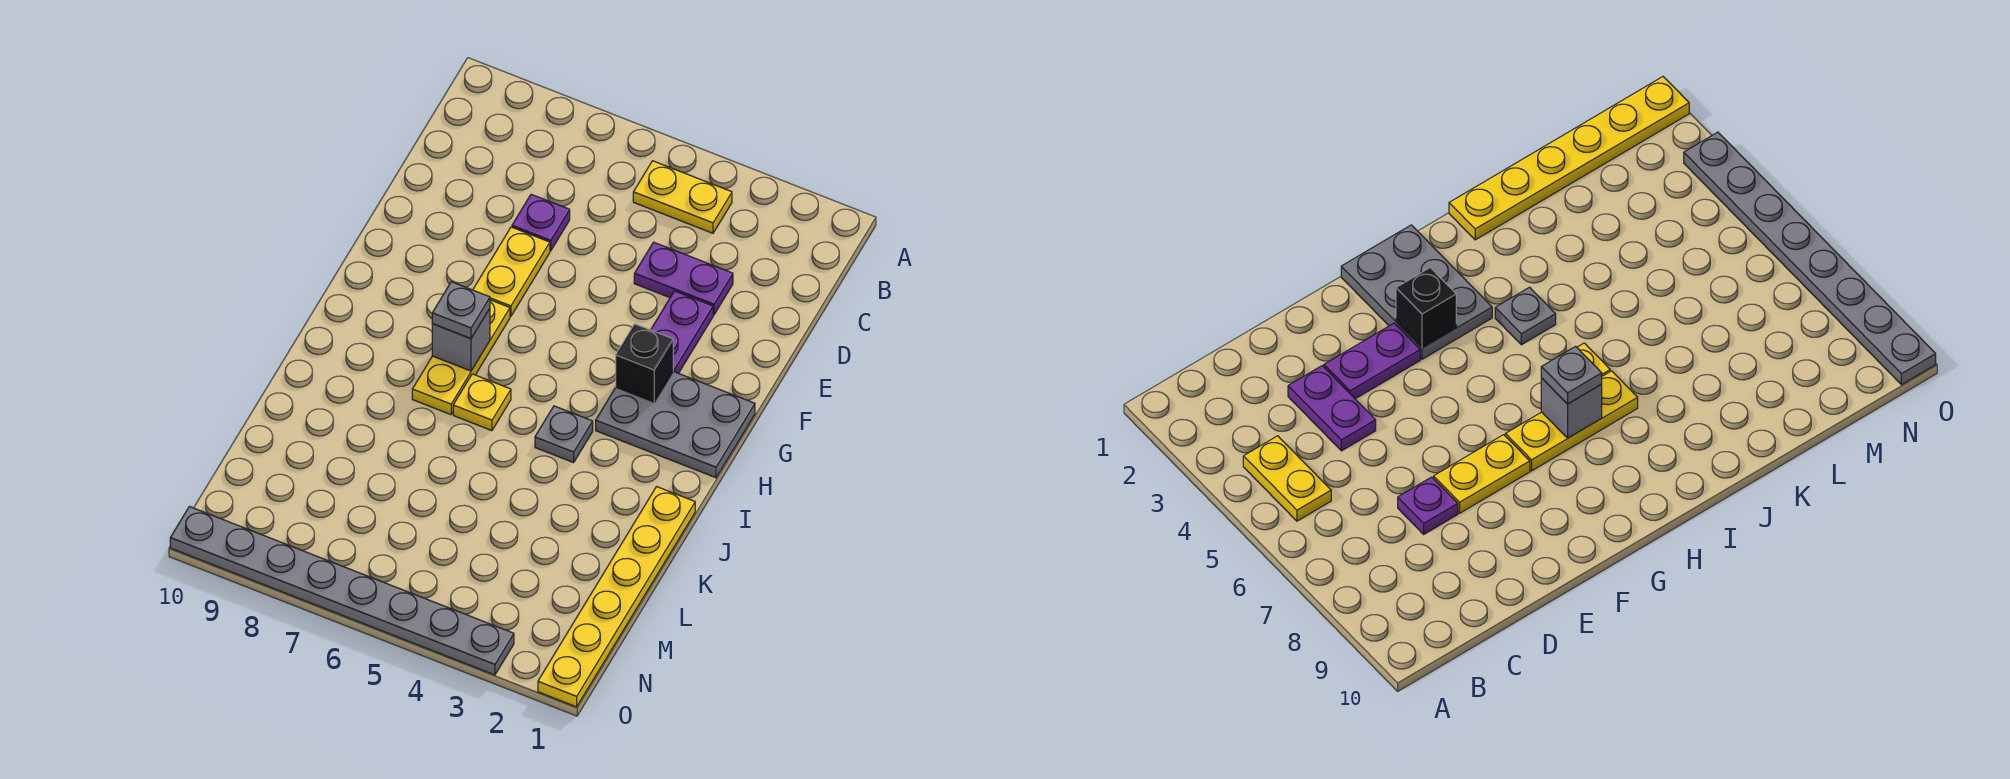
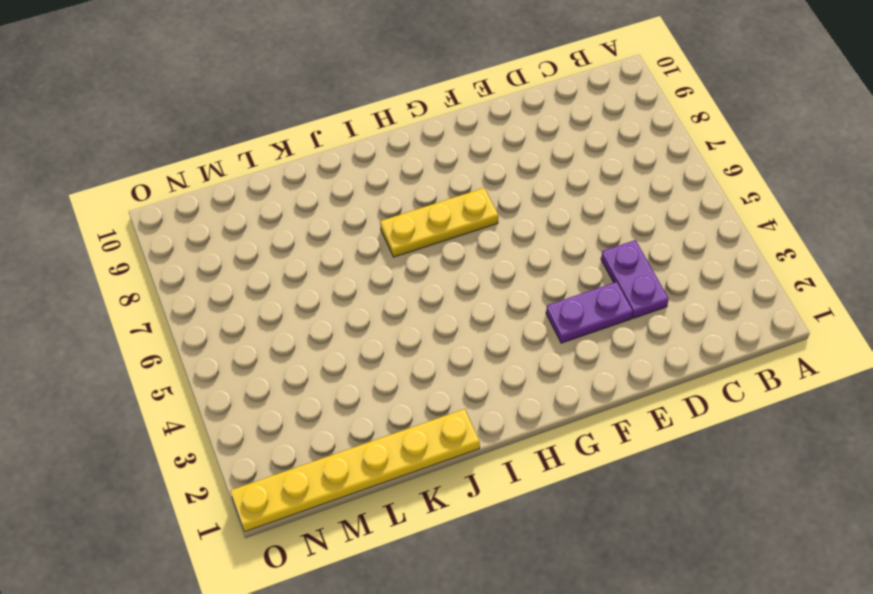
none -> yellow plate B4:B5 level 1
none -> purple plate D7 level 1
none -> yellow plate E7:F7 level 1

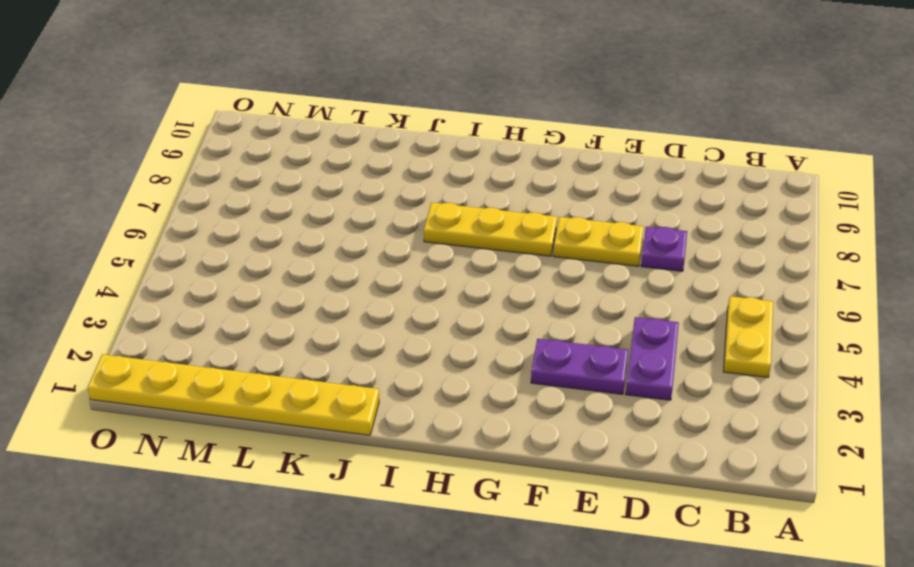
none -> grey plate G1:H3 level 1
none -> grey plate I4 level 1
none -> yellow plate I6 level 1

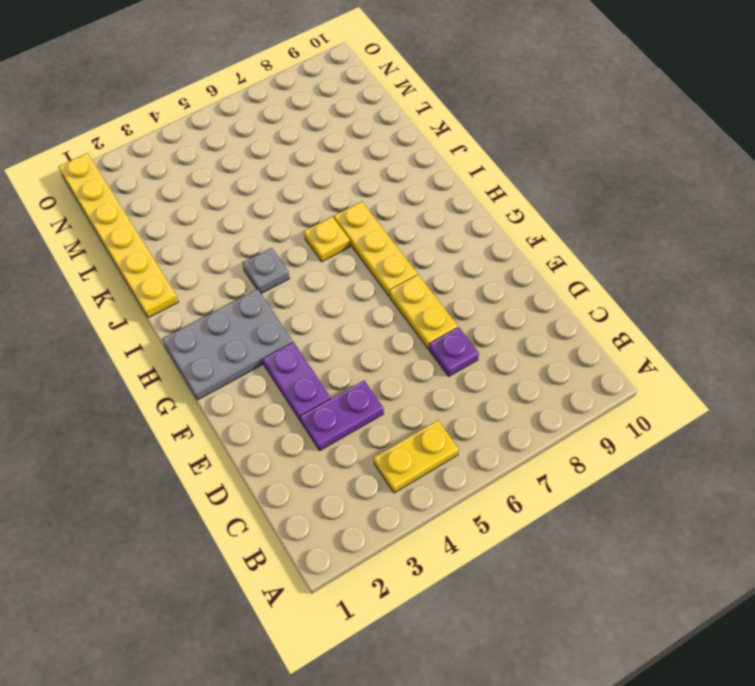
none -> grey plate O3:O10 level 1
none -> black brick G3 level 2
none -> grey brick H7 level 2

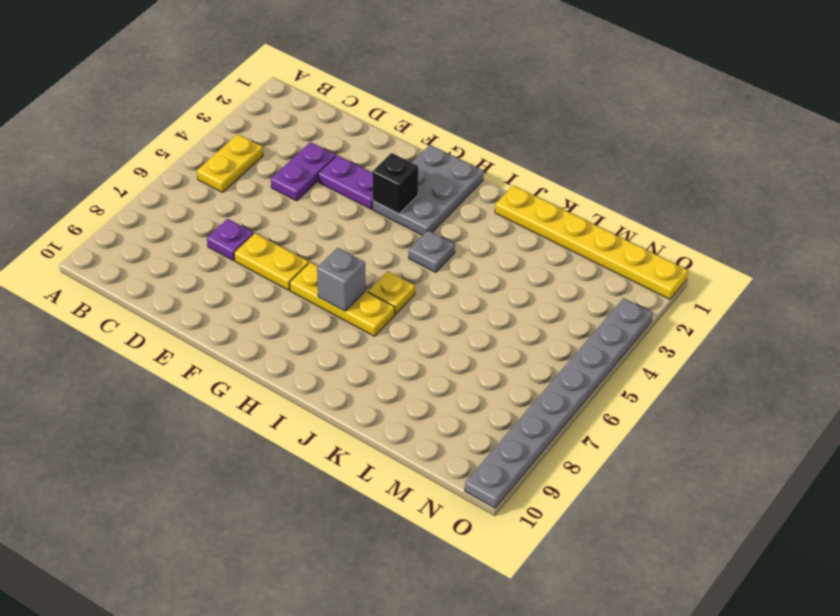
none -> grey plate H7 level 3

